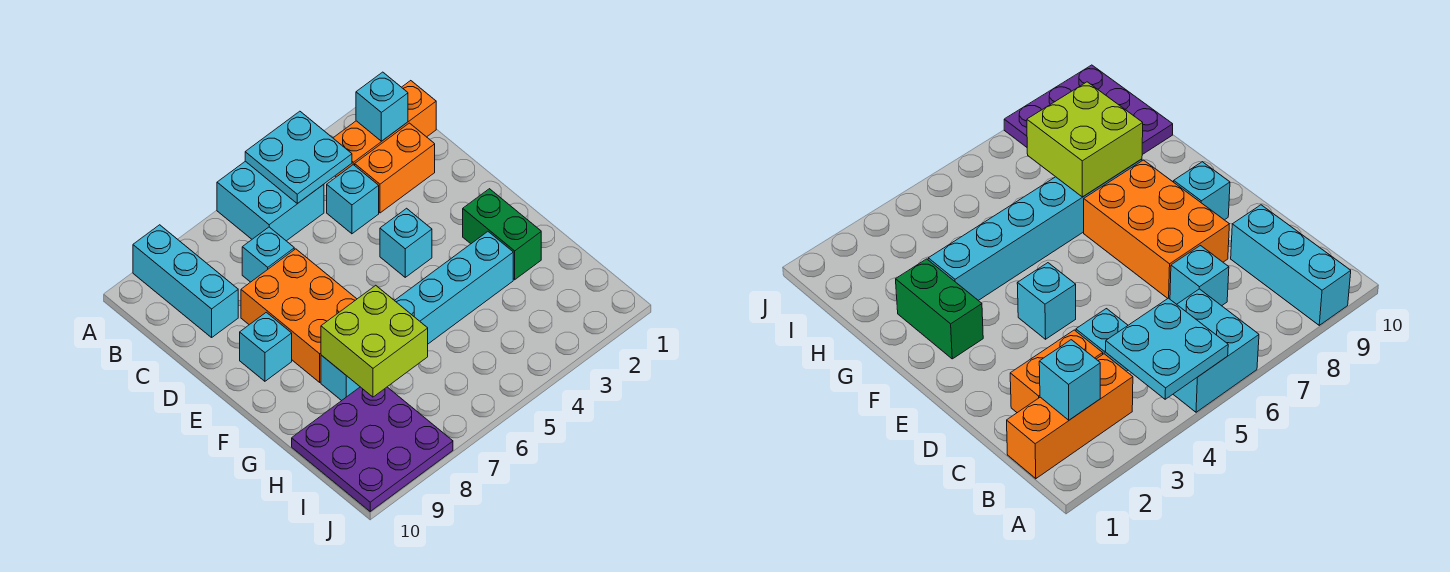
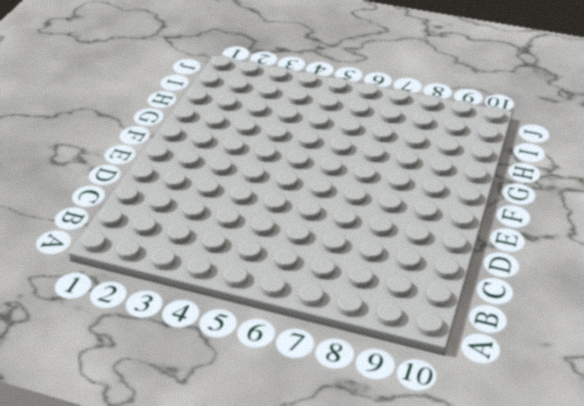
none -> cyan brick A5:B6 level 1
none -> cyan brick A9:C9 level 1
none -> orange brick B1:B3 level 1

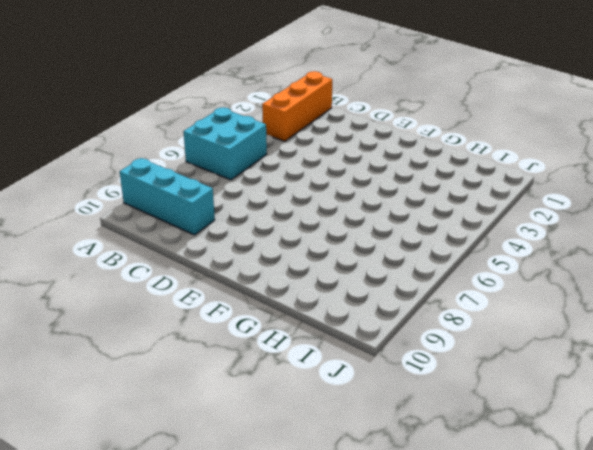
none -> orange brick C2:C3 level 1
none -> cyan brick C4 level 1
none -> cyan brick C7 level 1

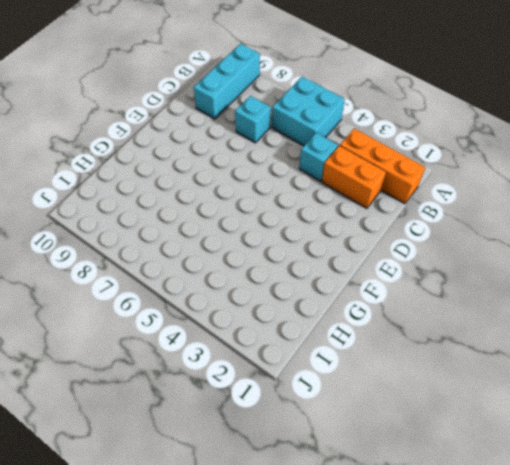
none -> orange brick D7:F8 level 1
none -> cyan brick E4 level 1
none -> cyan brick E9 level 1

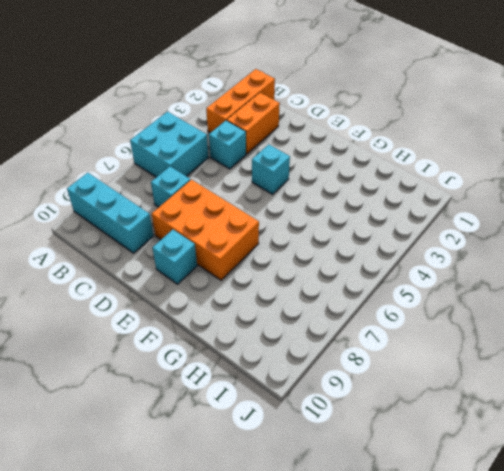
none -> green brick F2:G2 level 1
none -> cyan brick G3:G8 level 1
none -> purple plate H8:J10 level 1

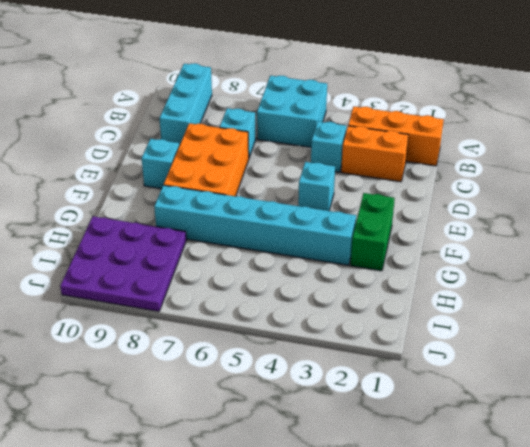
none -> cyan plate A4:B5 level 2
none -> cyan brick B2 level 2
none -> lime brick G7:H8 level 2

